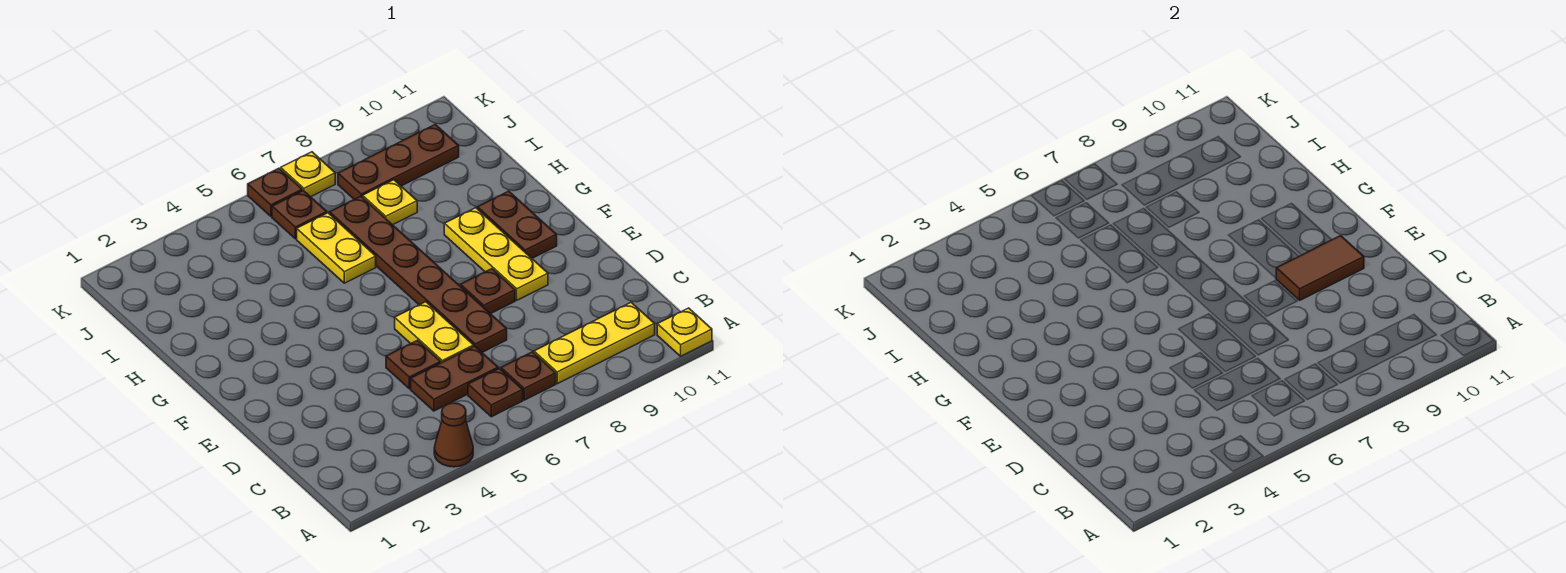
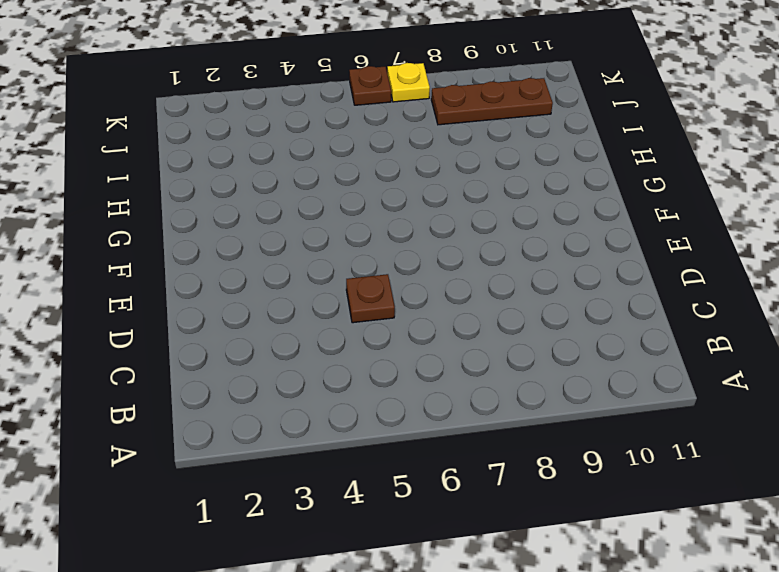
none -> brown cone A4 level 1
none -> yellow plate A11 level 1
none -> brown plate B6 level 1

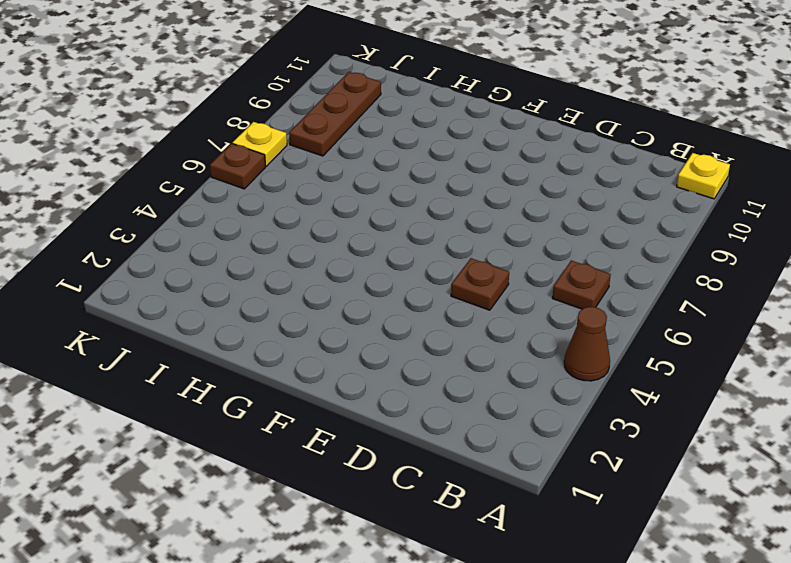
none -> brown plate B7 level 1
none -> yellow plate B8:B10 level 1
none -> brown plate C5:C6 level 1

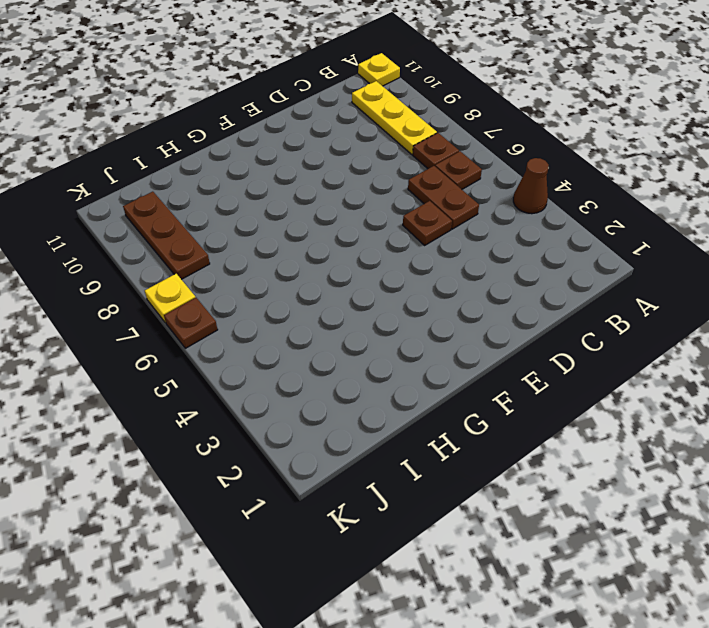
none -> yellow plate D6:E6 level 1
none -> brown plate D7:I7 level 1
none -> brown plate E8 level 1

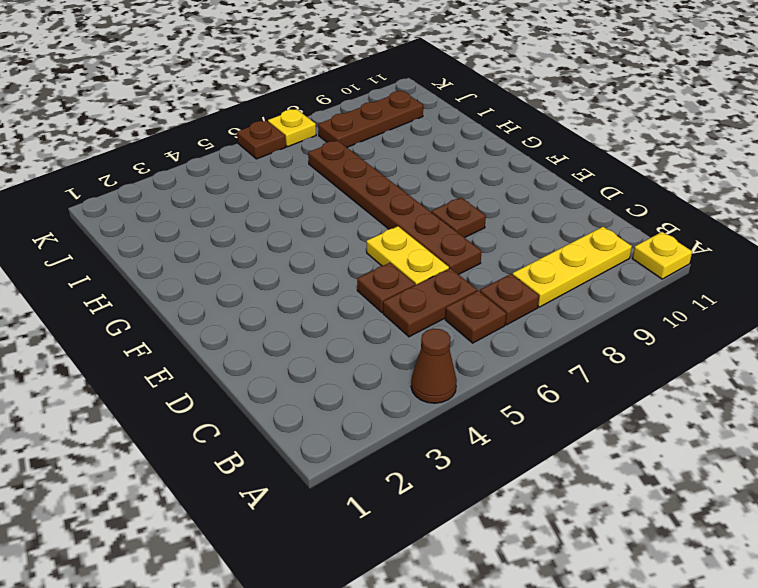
none -> yellow plate E9:G9 level 1
none -> brown plate F10:G10 level 1
none -> yellow plate H6:I6 level 1

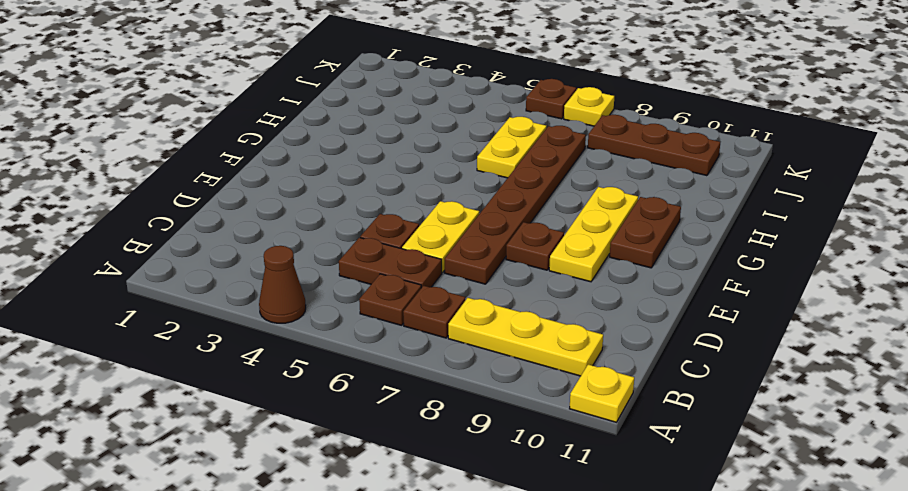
none -> yellow plate I8 level 1
none -> brown plate J6 level 1
none -> brown tile E9:E10 level 2

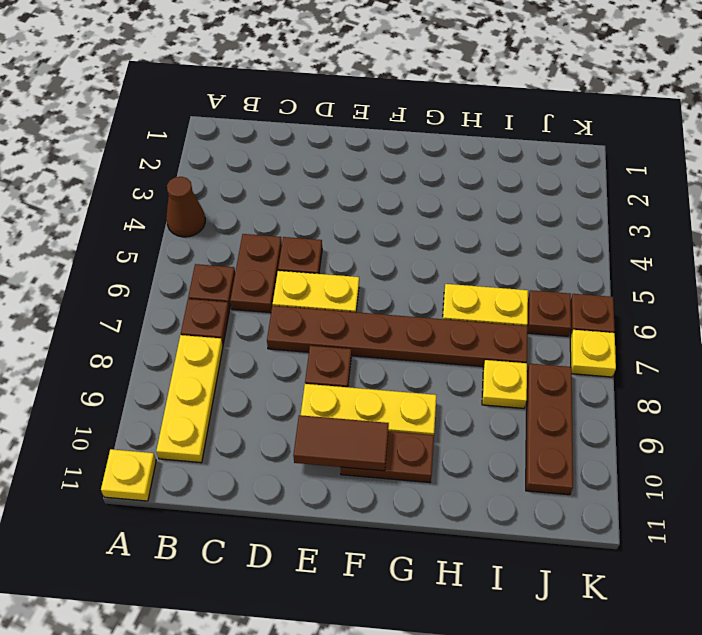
brown tile E10:F10 level 2 -> brown tile E9:E10 level 2

